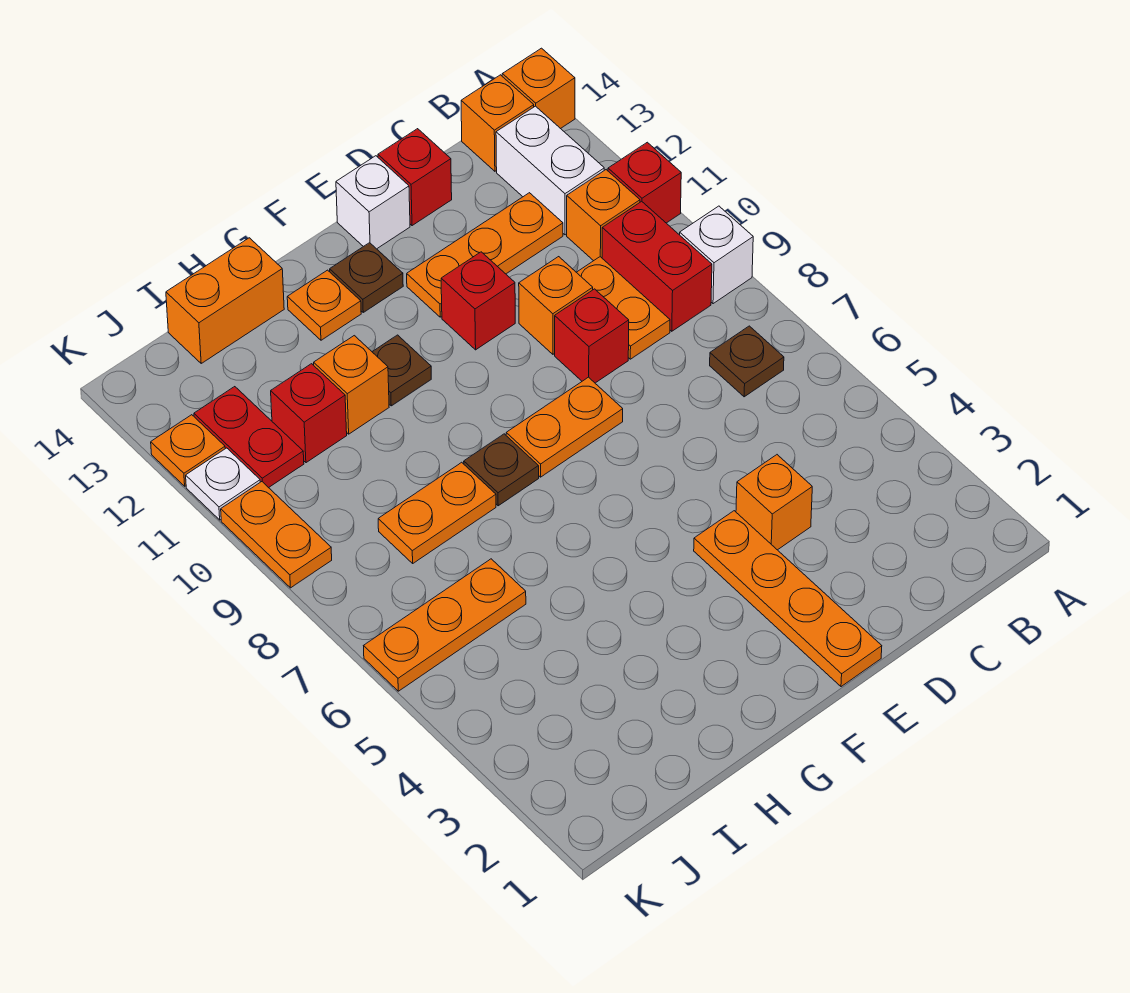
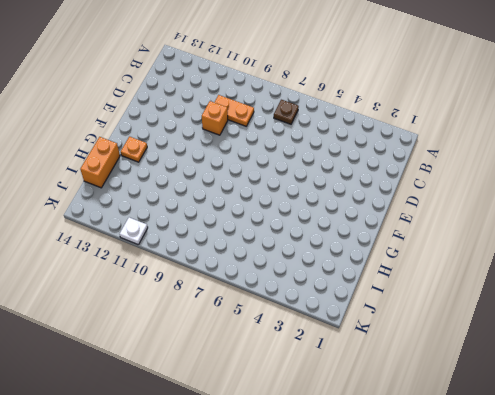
none -> white brick A9 level 1
none -> red brick A11 level 1
none -> orange brick A14 level 1
none -> red brick B9:B10 level 1

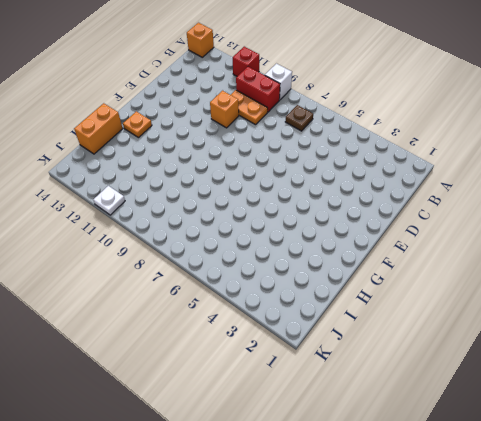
none -> orange brick B11 level 1
none -> white brick B12:B13 level 1
none -> orange brick B14 level 1
none -> orange plate C12:E12 level 1

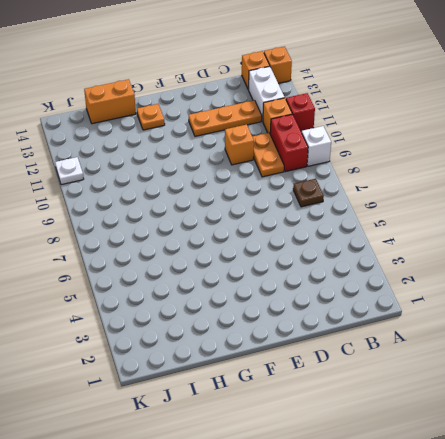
none -> orange brick D4 level 1
none -> red brick D9 level 1
none -> red brick D14 level 1
none -> orange plate E1:E4 level 1

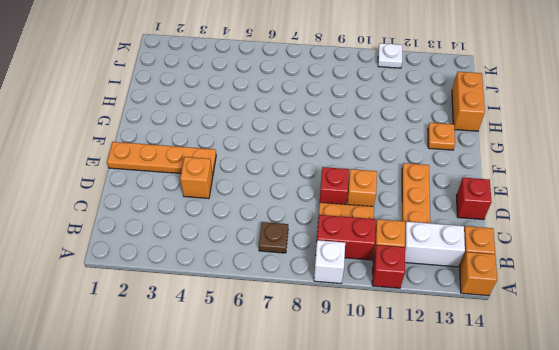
none -> orange plate E8:F8 level 1
none -> red brick E11 level 1
none -> white brick E14 level 1
none -> brown plate F13 level 1

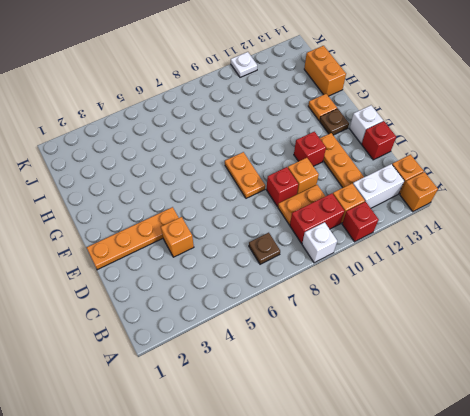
none -> brown plate G8 level 1
none -> brown plate G11 level 1
none -> orange plate H8:I8 level 1
none -> orange brick H11 level 1

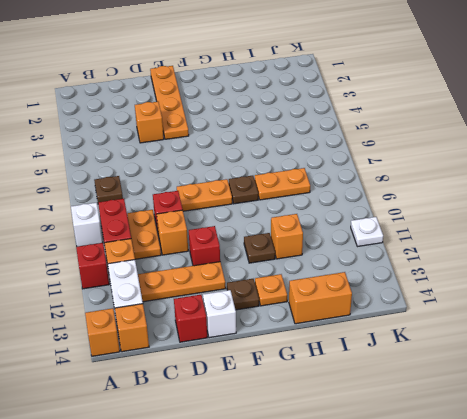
none -> orange plate I6:K6 level 1
none -> red brick I11 level 1
none -> red plate J11:J12 level 1
none -> orange plate K9:K10 level 1

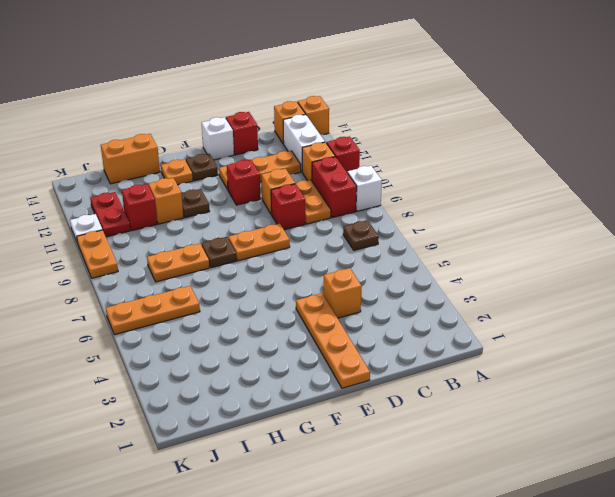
none -> orange plate K12 level 1

